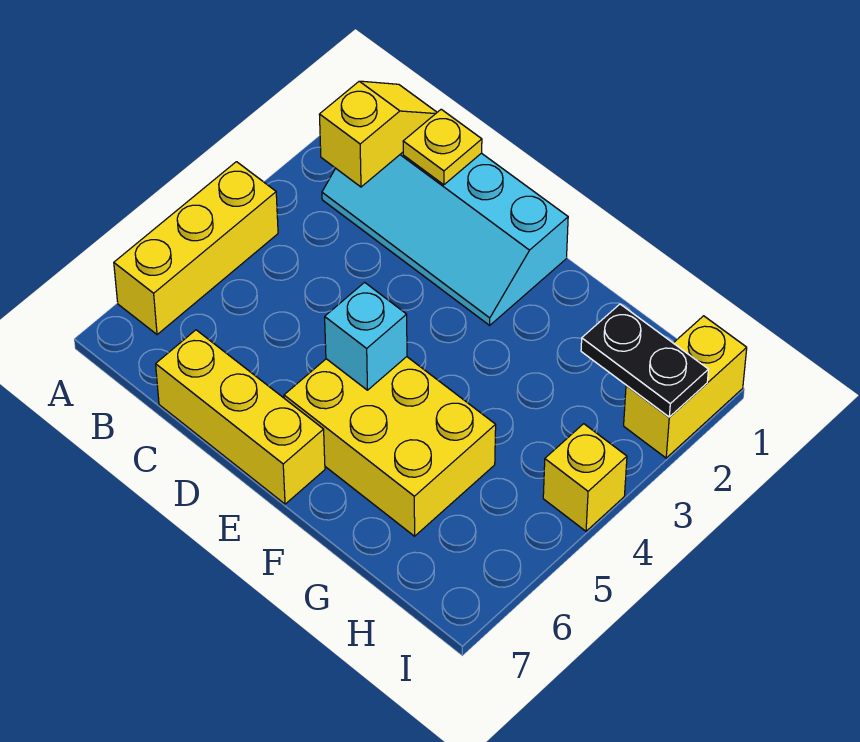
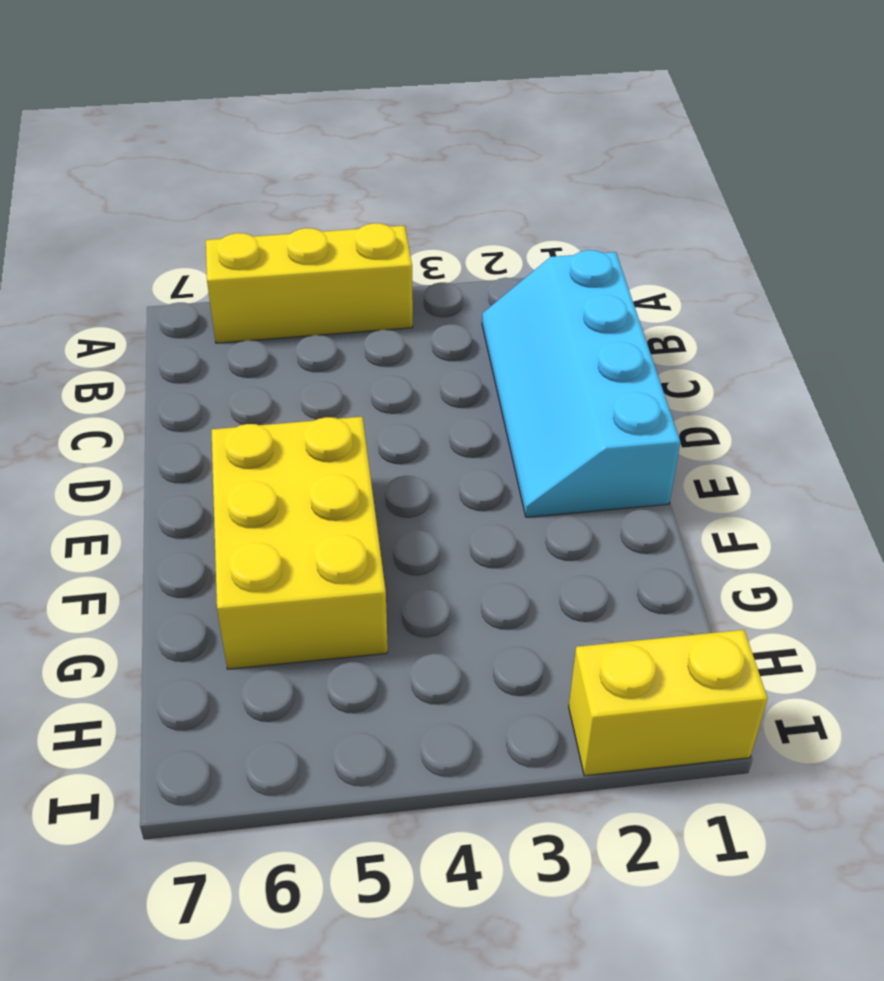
none -> yellow brick C7:E7 level 1
none -> yellow brick I4 level 1

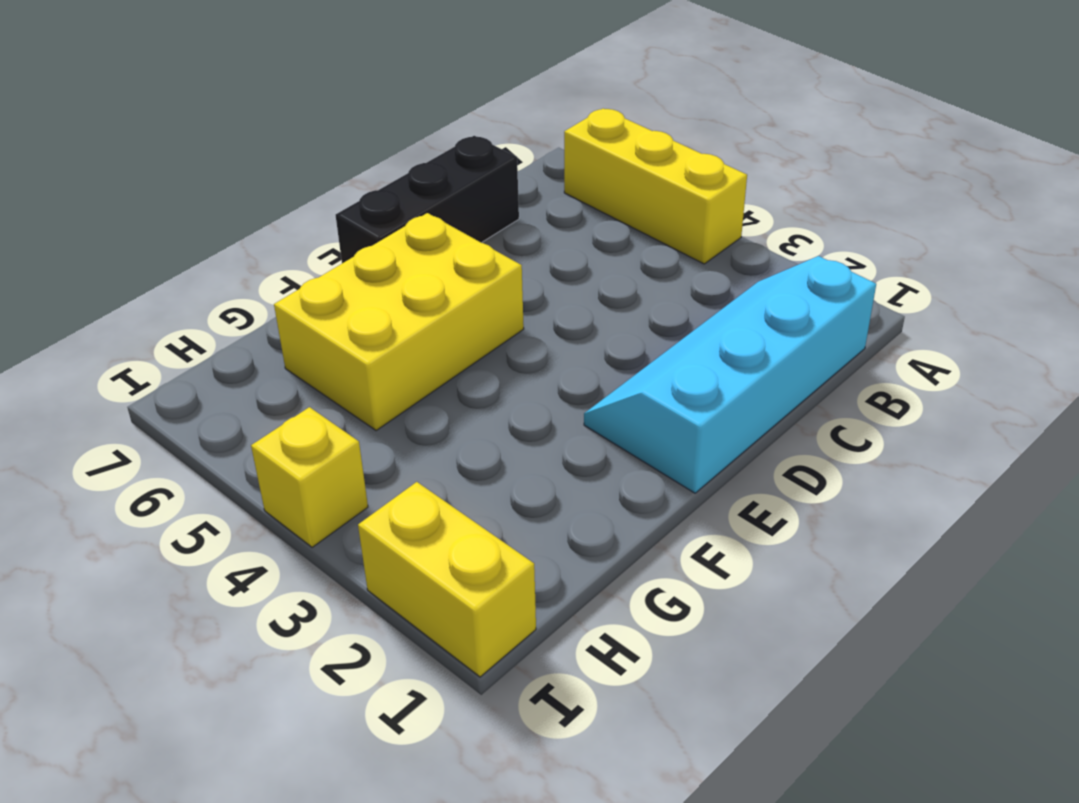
black brick C7:E7 level 1 -> yellow brick C7:E7 level 1
none -> yellow slope B1:B2 level 2 top 2
none -> yellow plate C1 level 2

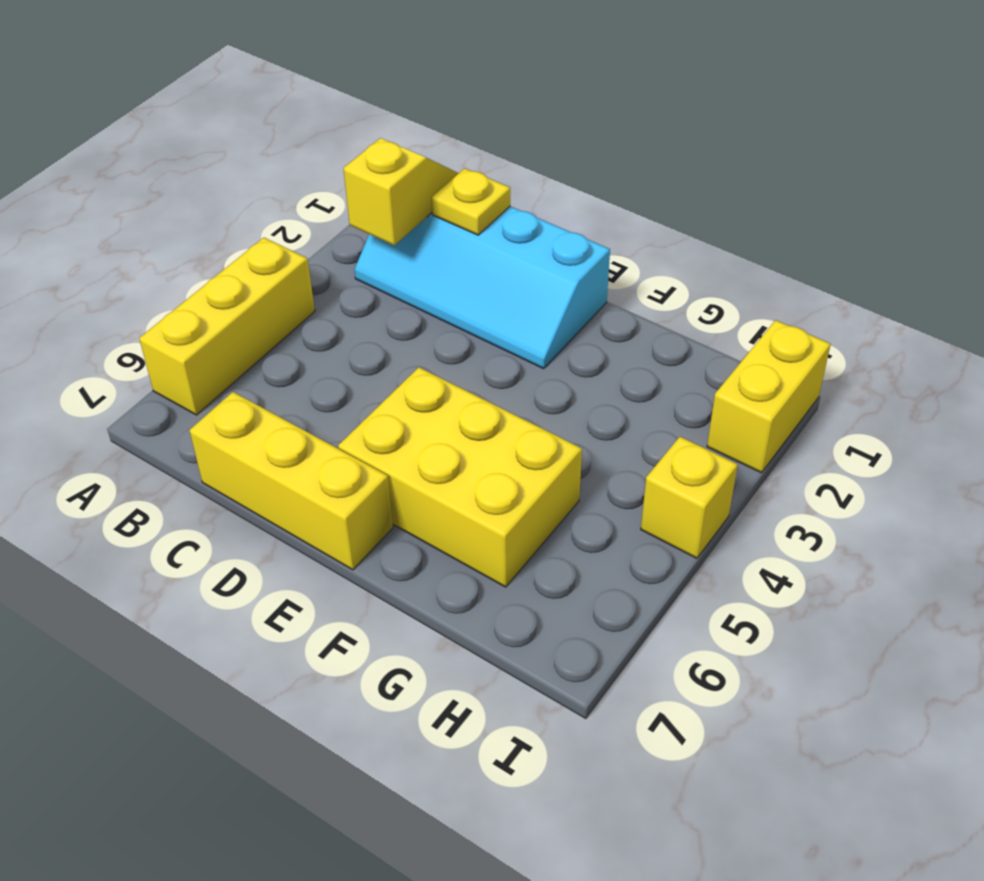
none -> cyan brick E5 level 2
none -> black plate H2:I2 level 2

